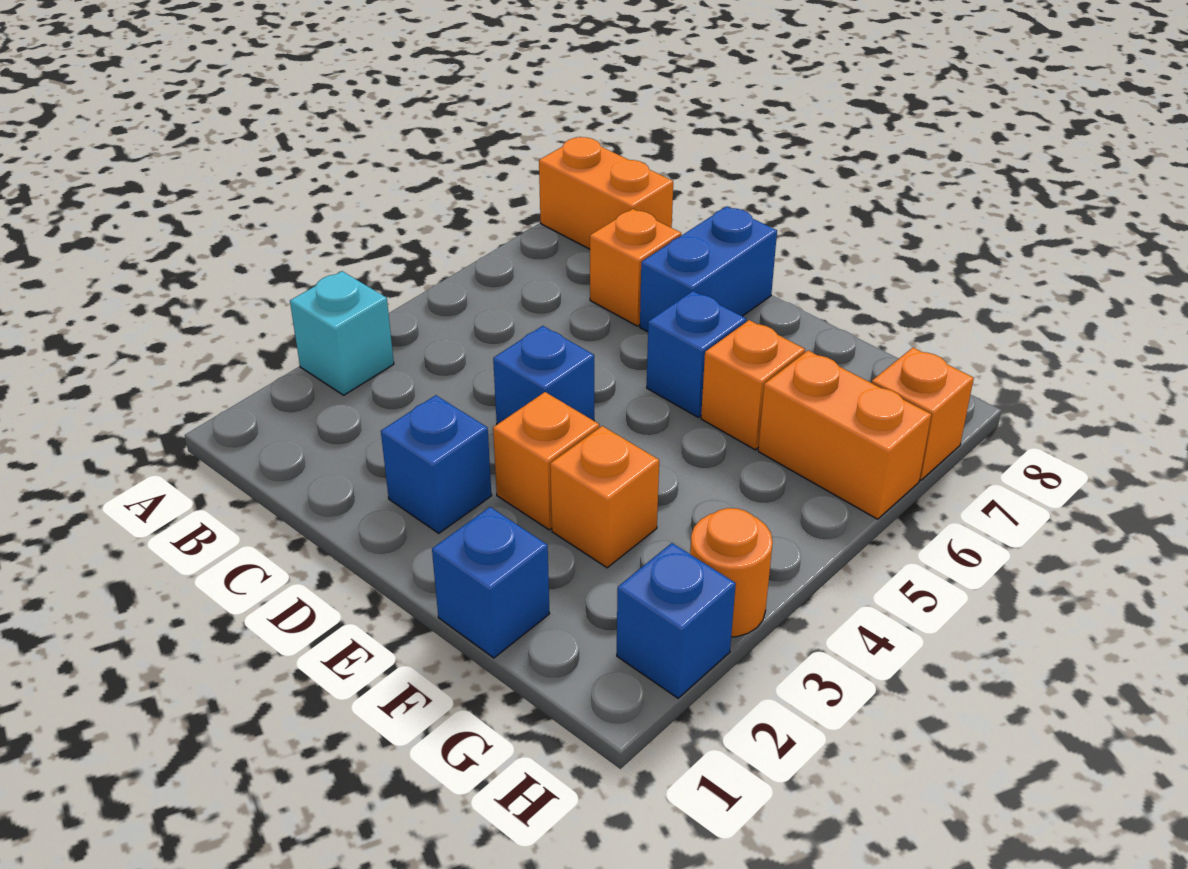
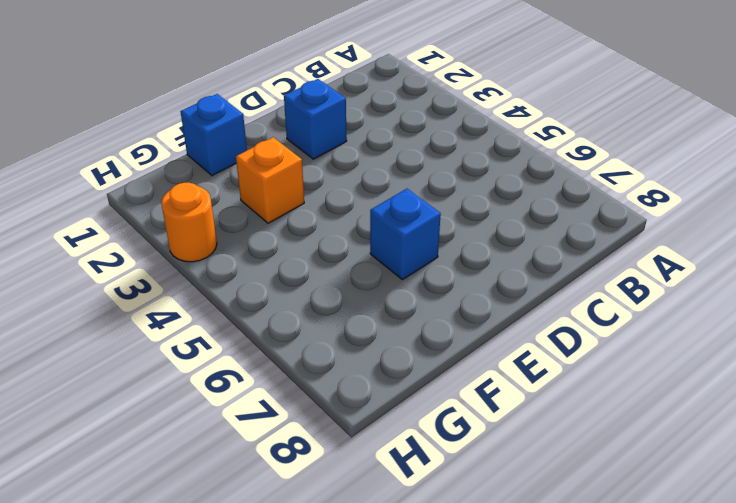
none -> cyan brick A3 level 1
none -> orange brick A8:B8 level 1
none -> orange brick C7 level 1

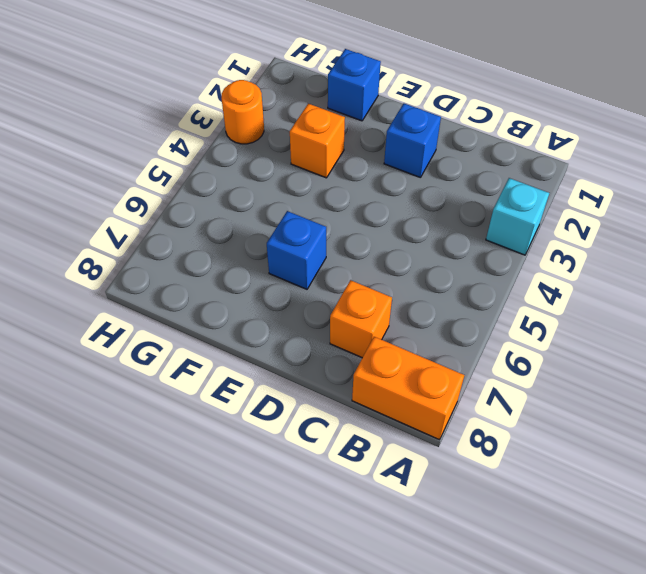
none -> blue brick D4 level 1
none -> blue brick D7:D8 level 1
none -> orange brick E3 level 1

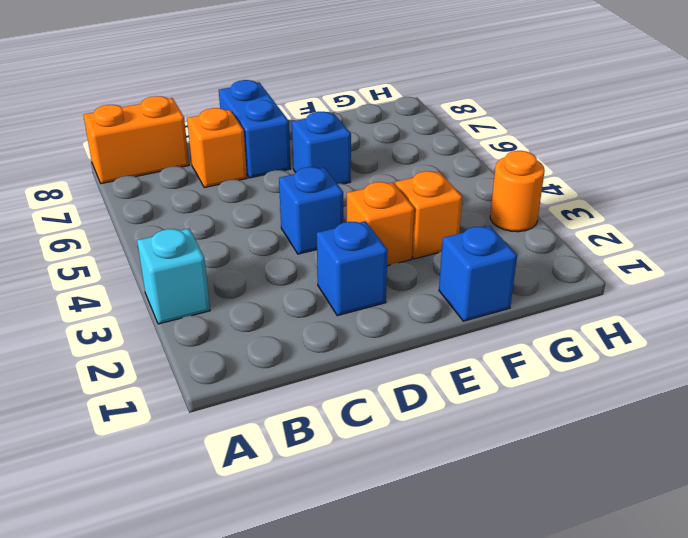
none -> orange brick F6 level 1
none -> orange brick G6:H6 level 1
none -> blue brick H2 level 1

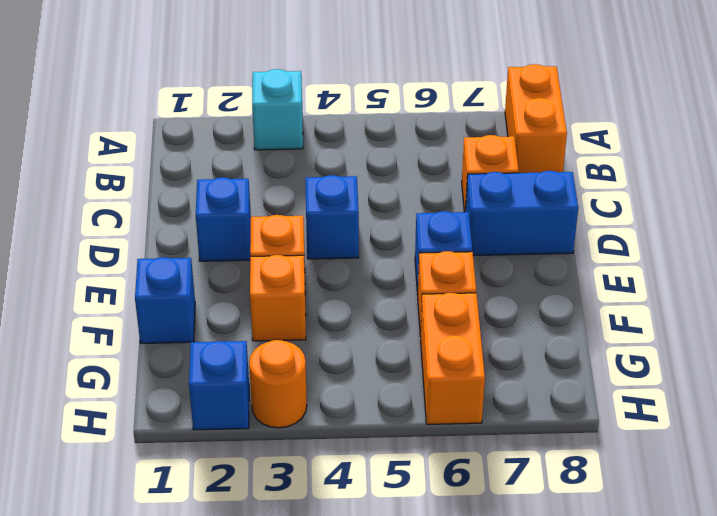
none -> orange brick H7 level 1

